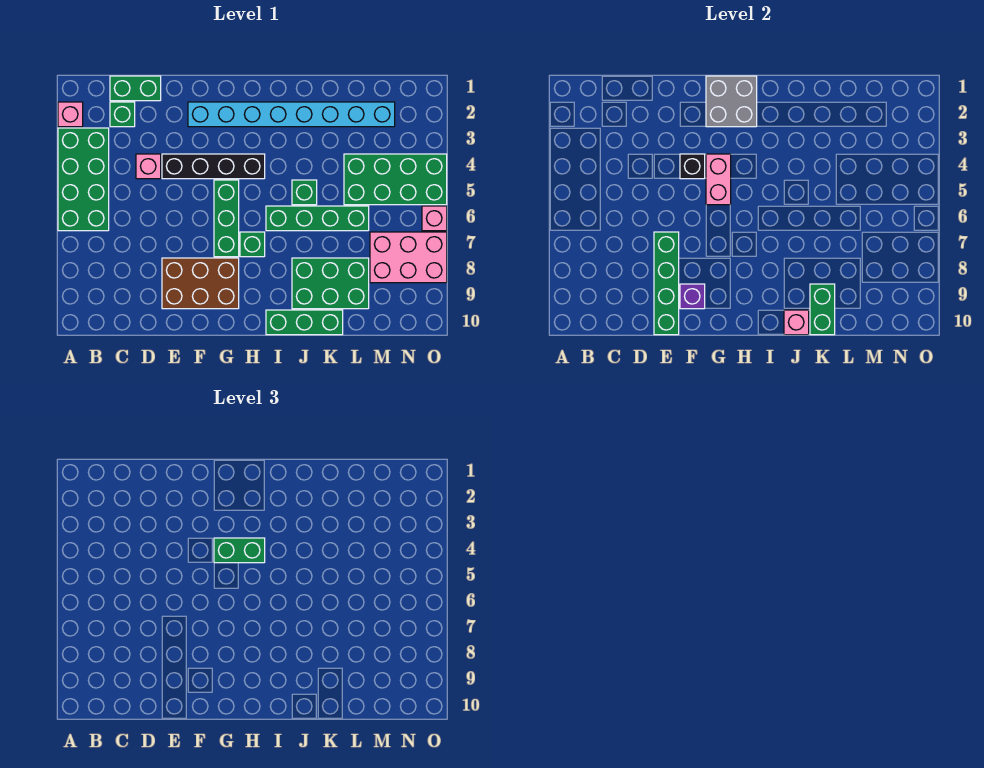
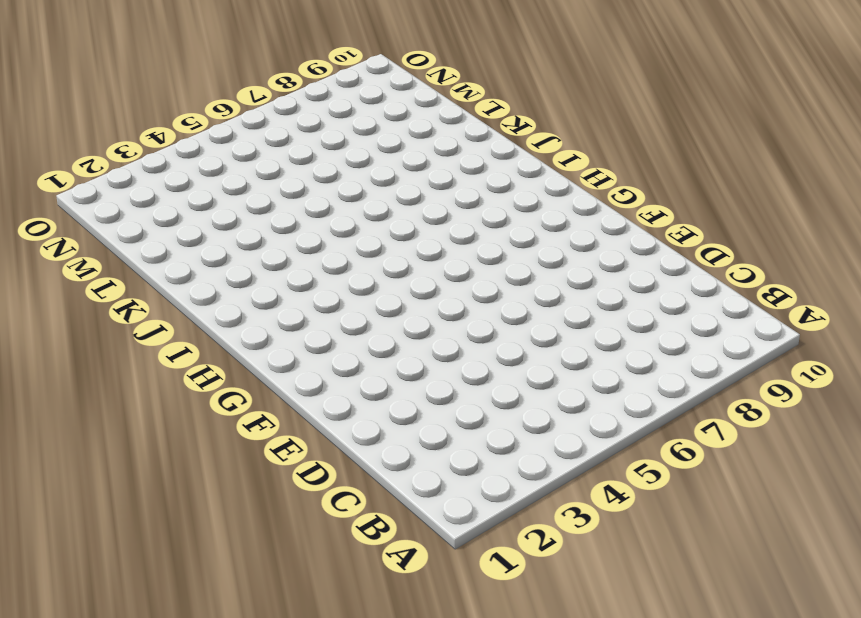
none -> pink brick A2 level 1
none -> green brick A3:B6 level 1
none -> green brick C1:D1 level 1

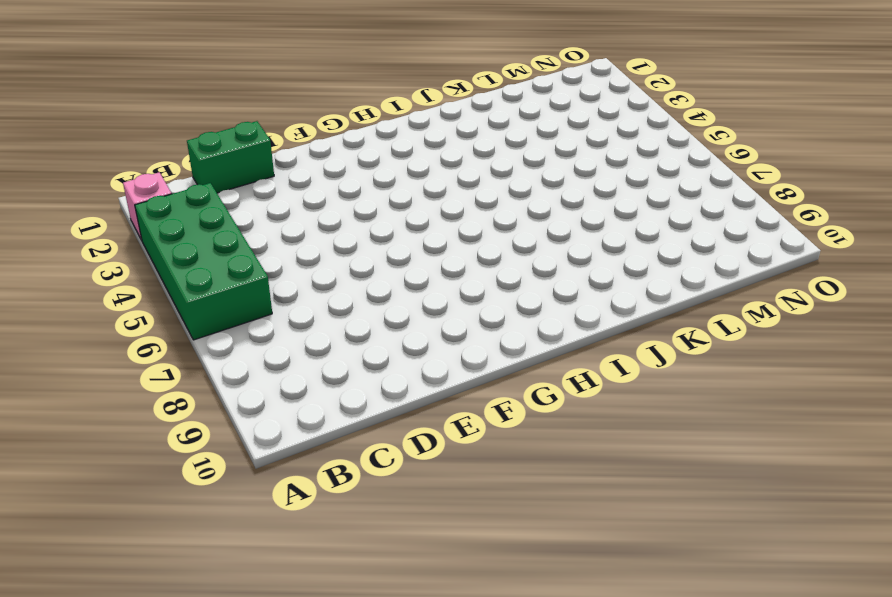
none -> green brick C2 level 1
none -> pink brick D4 level 1
none -> black brick E4:H4 level 1

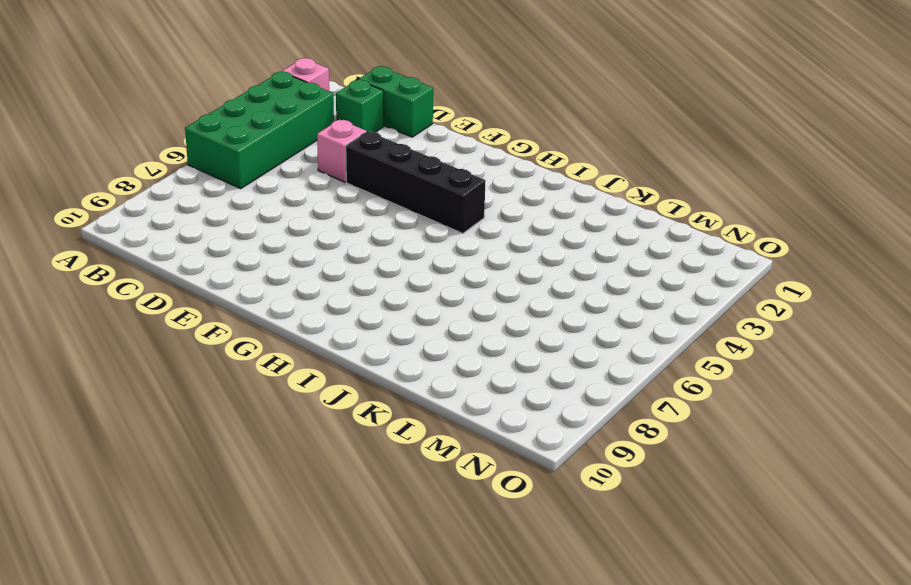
none -> brown brick E8:G9 level 1
none -> cyan brick F2:M2 level 1
none -> green brick G5:G7 level 1

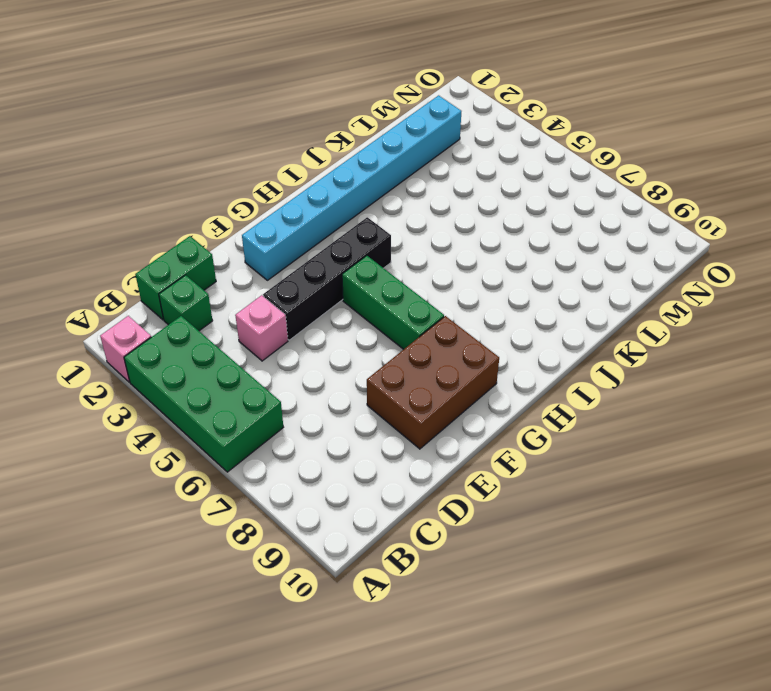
none -> green brick H7 level 1
none -> green brick I6:L6 level 1
none -> green brick I10:K10 level 1

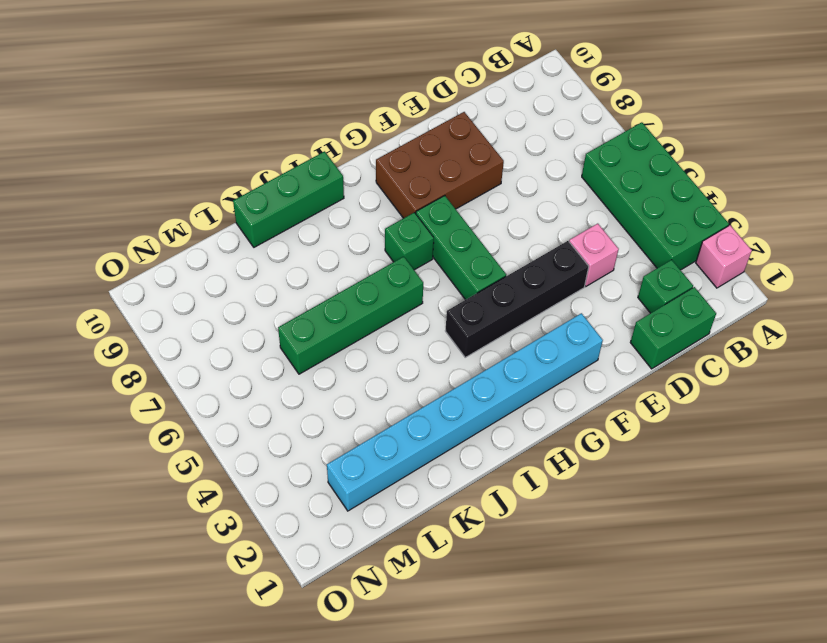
none -> green brick J5 level 1
none -> green brick J8:L9 level 1
none -> green brick L4:O5 level 1

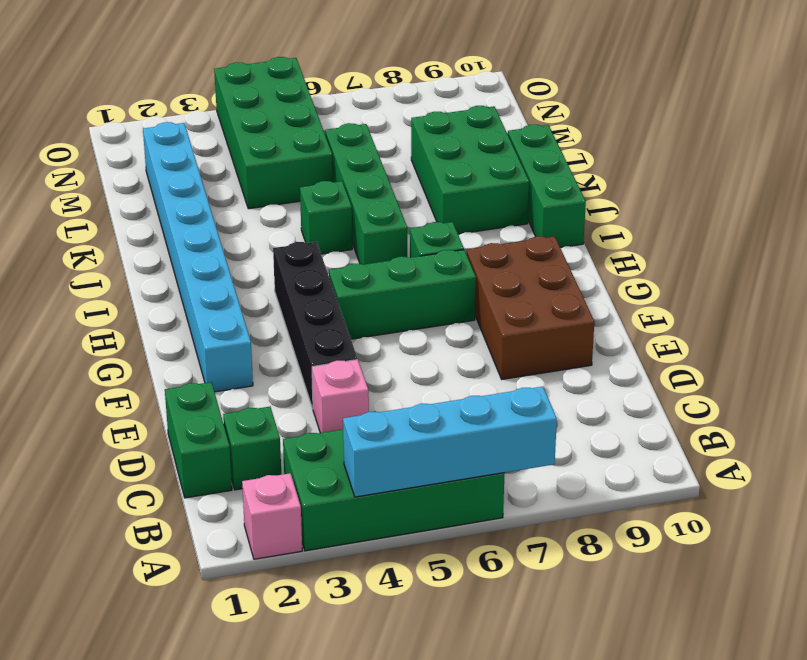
cyan brick A4:A7 level 2 -> none
none -> pink brick M7:O8 level 1
none -> pink brick O6 level 1
none -> green brick E7:E10 level 2

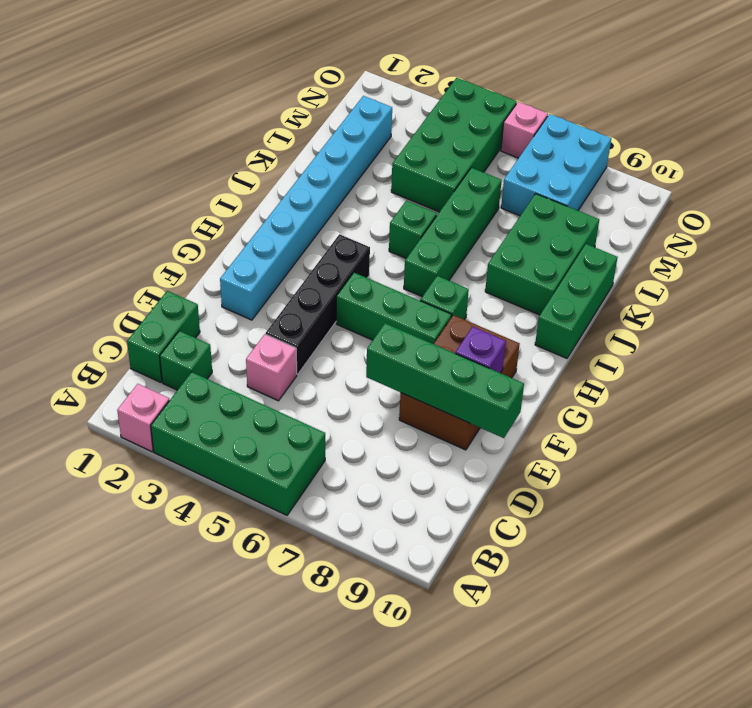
cyan brick M7:O8 level 1 -> pink brick M7:O8 level 1
none -> black brick F4 level 2
none -> grey brick G1:H2 level 2
none -> pink brick G4:G5 level 2

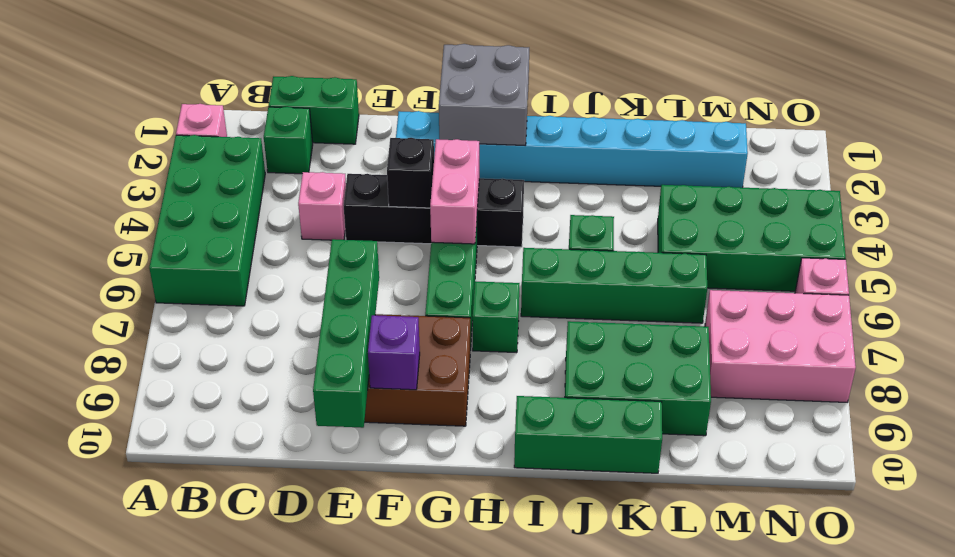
none -> pink brick J10 level 2
none -> green brick K9:K10 level 2
none -> green brick G4:H4 level 3

